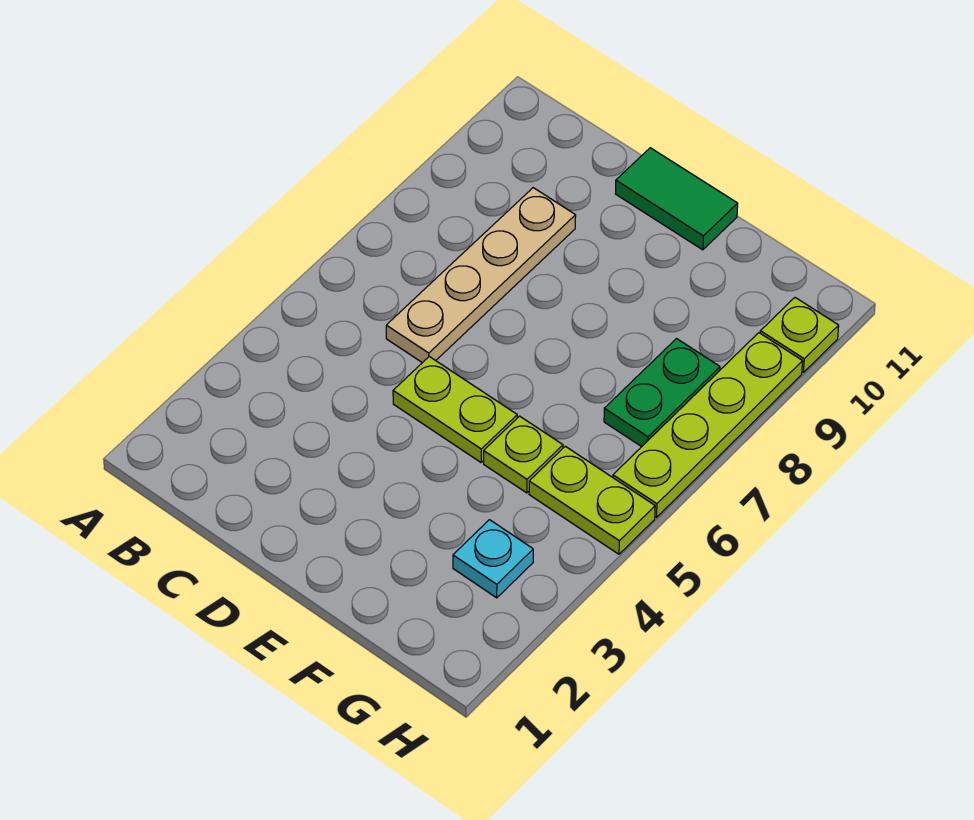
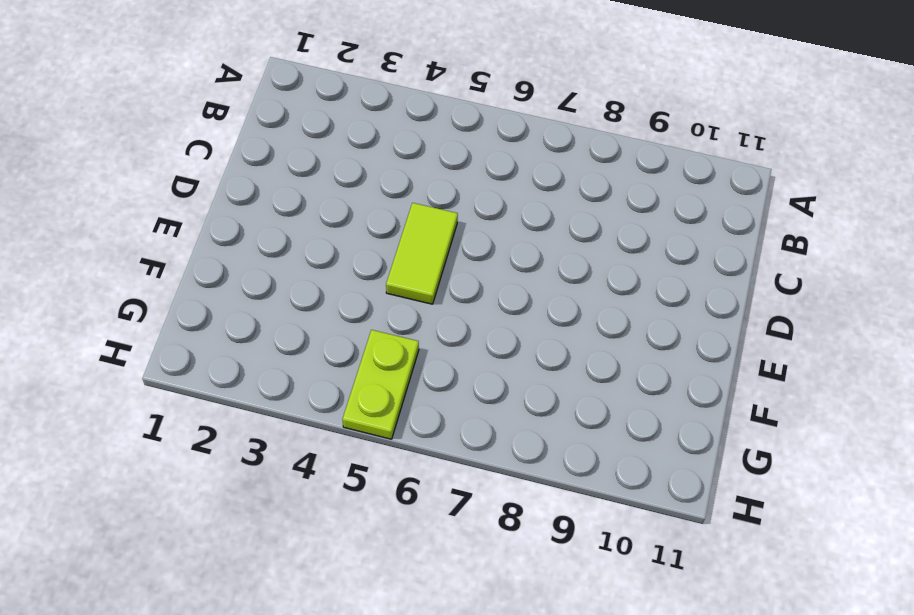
lime tile D5:E5 level 1 -> lime plate D5:E5 level 1
none -> tan plate C6:C9 level 1
none -> green tile D11:E11 level 1

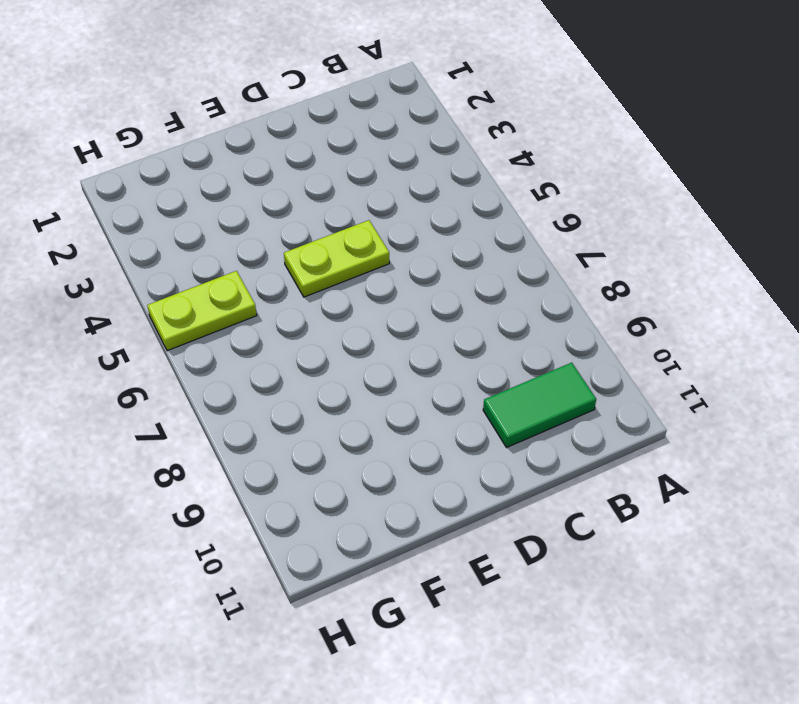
green tile B10:C10 level 1 -> green tile D11:E11 level 1
none -> tan plate C6:C9 level 1
none -> lime plate F5 level 1

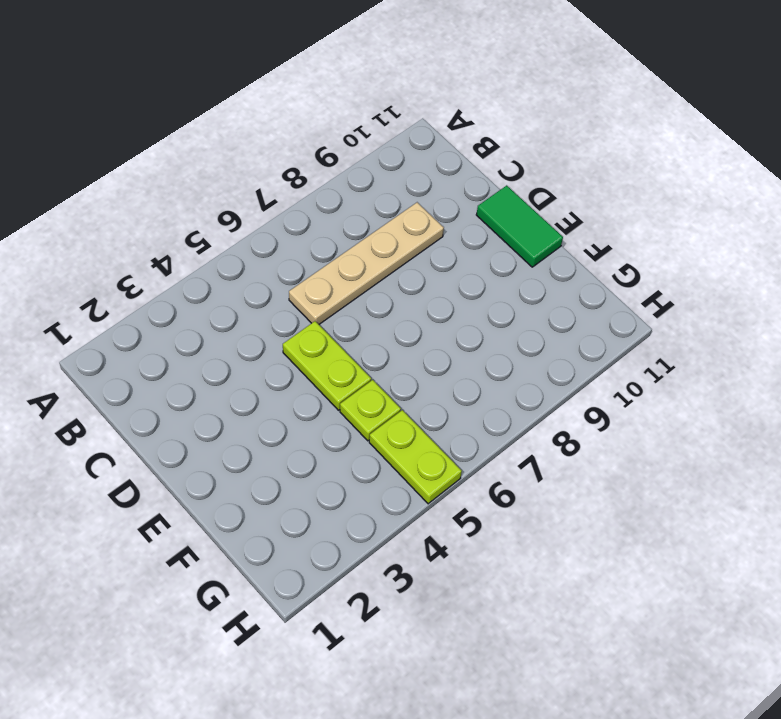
none -> cyan plate G3 level 1
none -> green plate G7:G8 level 1

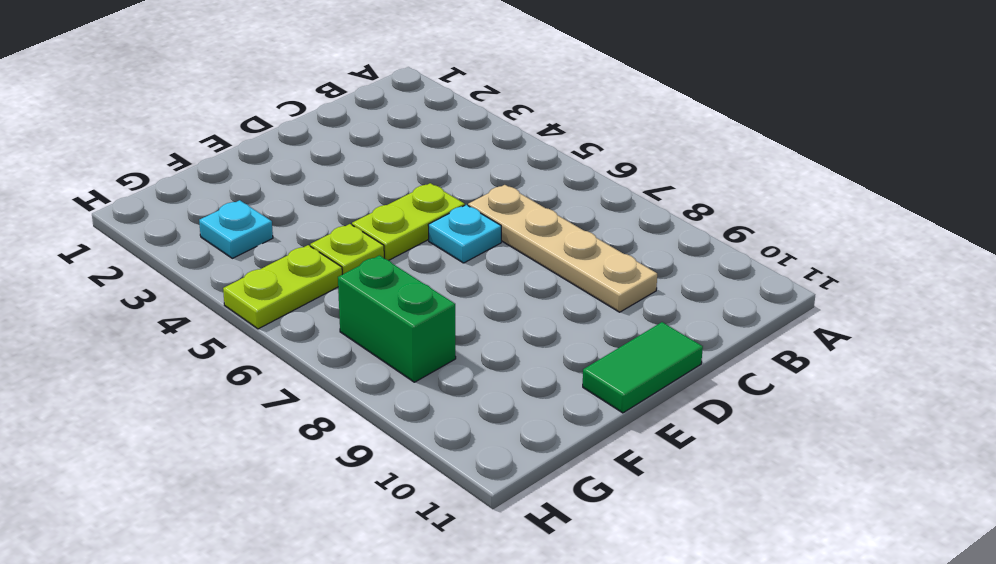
cyan plate D6 level 1 -> none
green brick G7:G8 level 1 -> green plate G7:G8 level 1
none -> lime plate H6:H9 level 1
none -> lime plate H10 level 1

